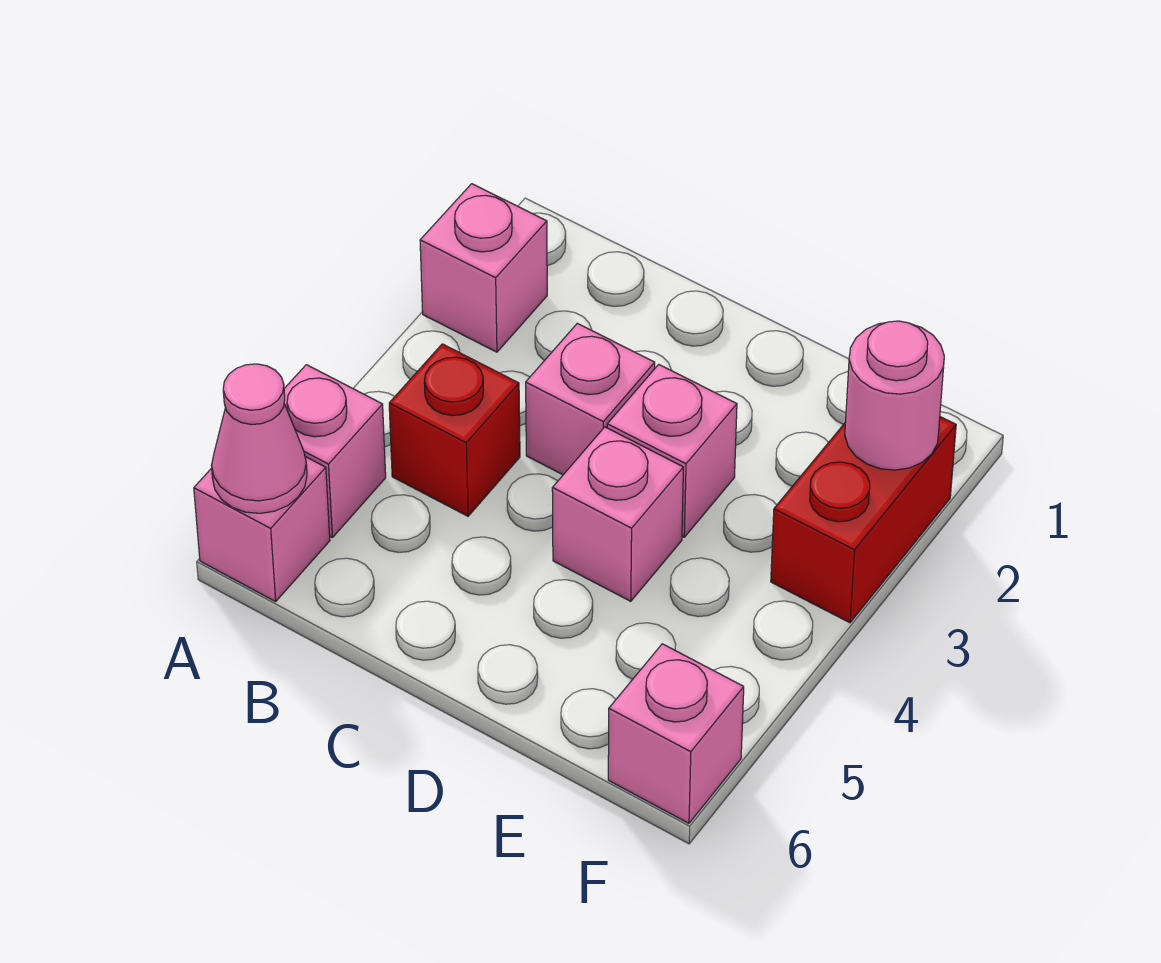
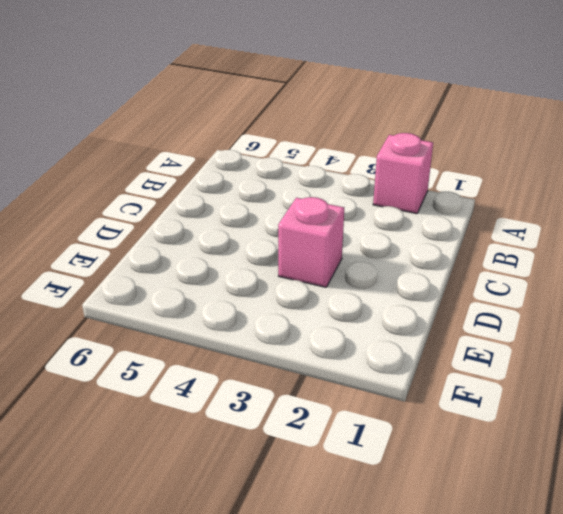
none -> pink brick A5 level 1
none -> pink brick A6 level 1

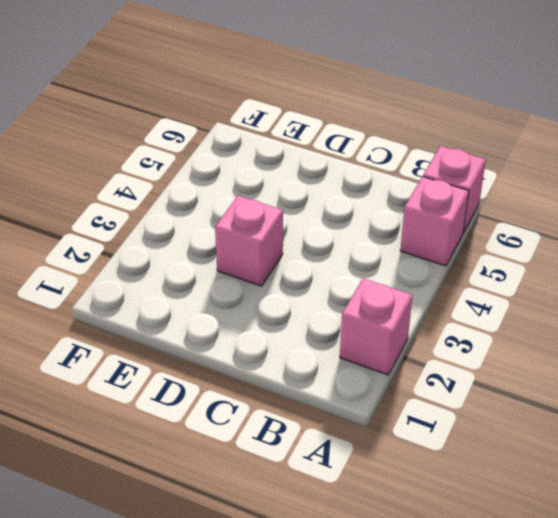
none -> red brick B4 level 1
none -> pink brick C3 level 1

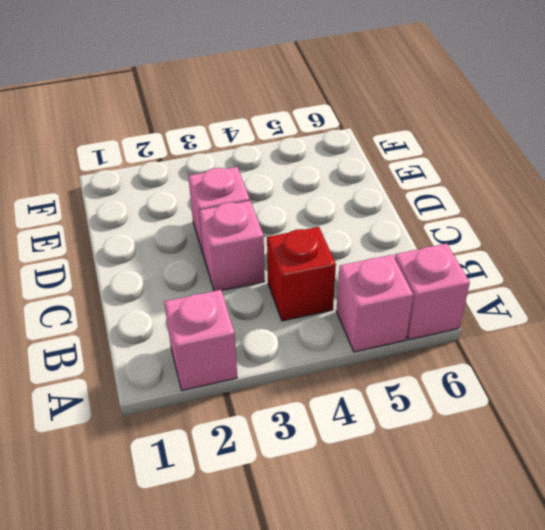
none -> pink brick D4 level 1
none -> red brick F2:F3 level 1

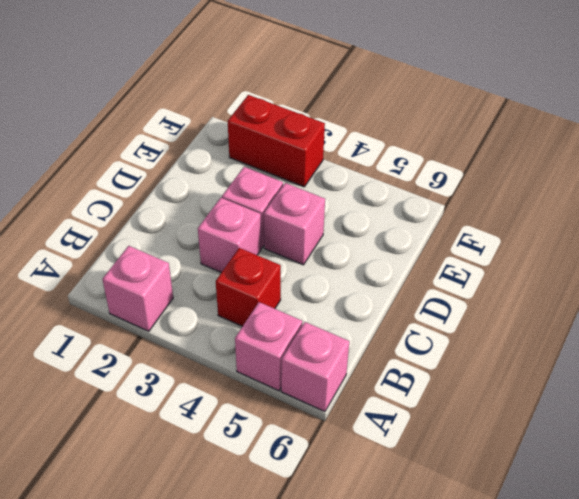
none -> pink brick F6 level 1
none -> pink cone A6 level 2

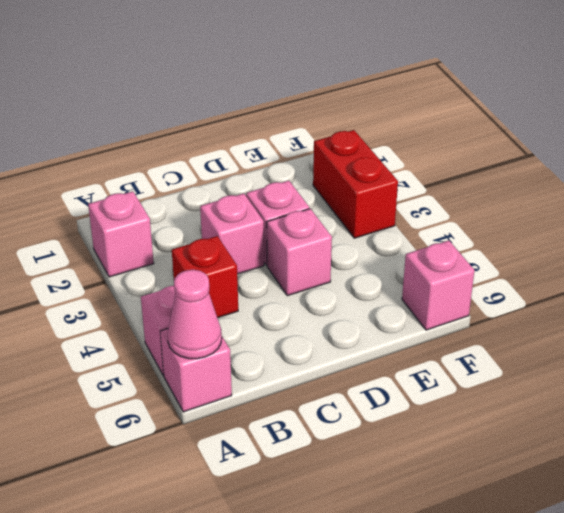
none -> pink round brick F2 level 2

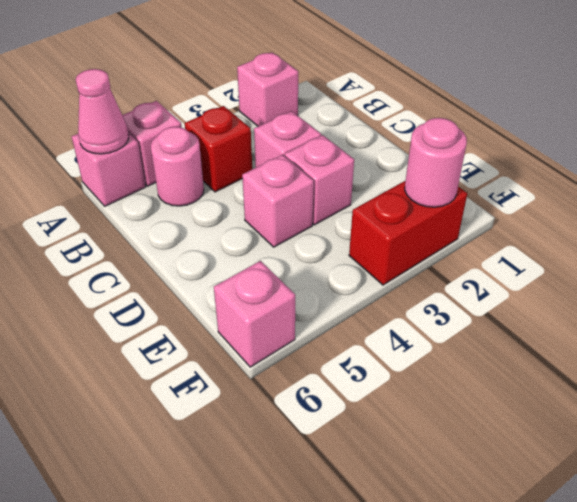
pink round brick B5 level 1 -> none

